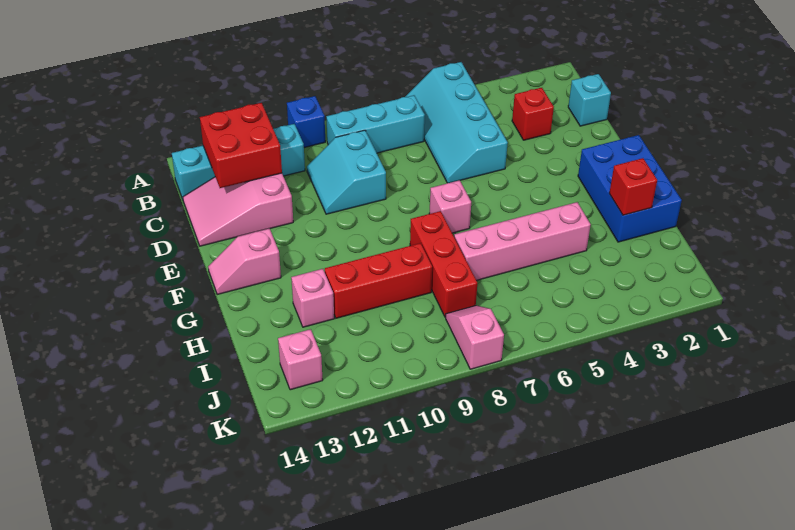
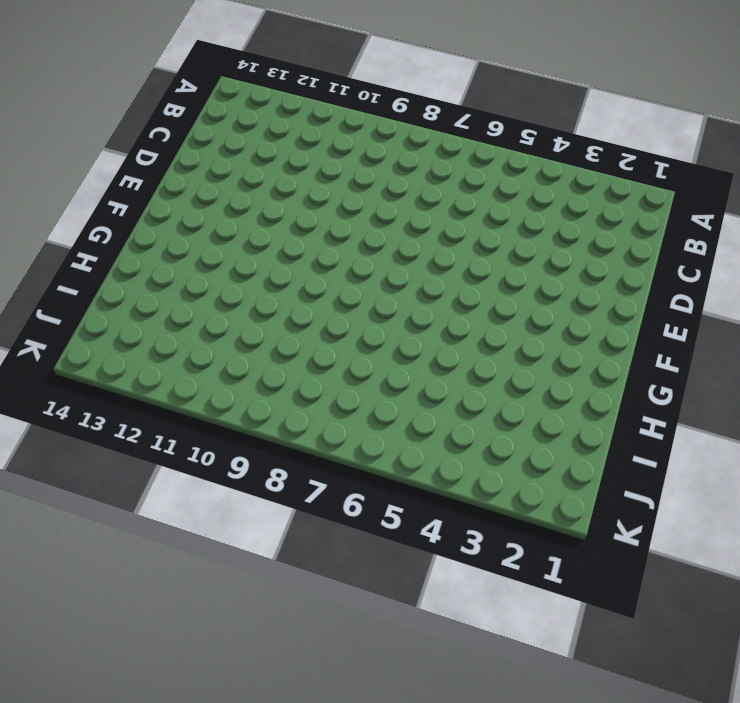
none -> cyan slope A5:D6 level 1 top 5
none -> blue brick A10 level 1
none -> cyan brick B7:B9 level 1

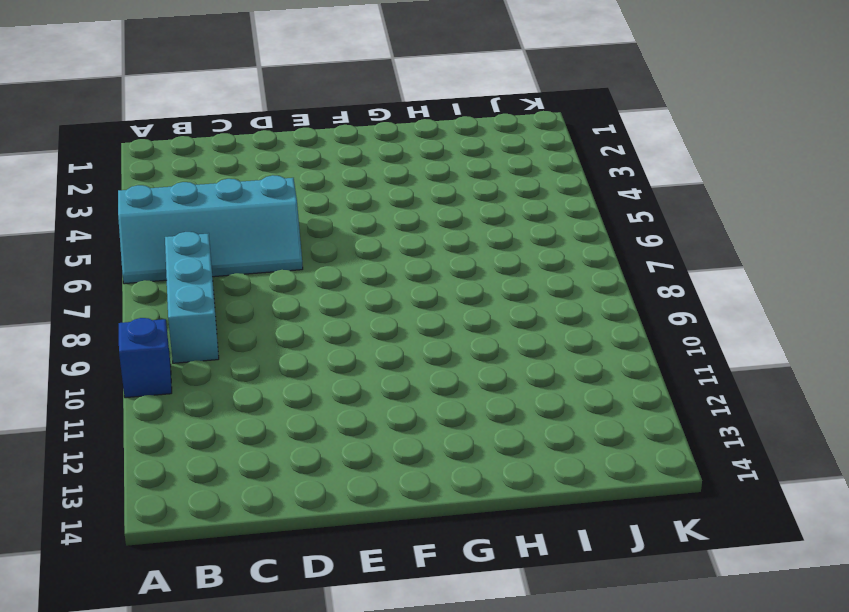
none -> cyan brick B11:B14 level 1
none -> cyan brick C1 level 1
none -> red brick C3 level 1

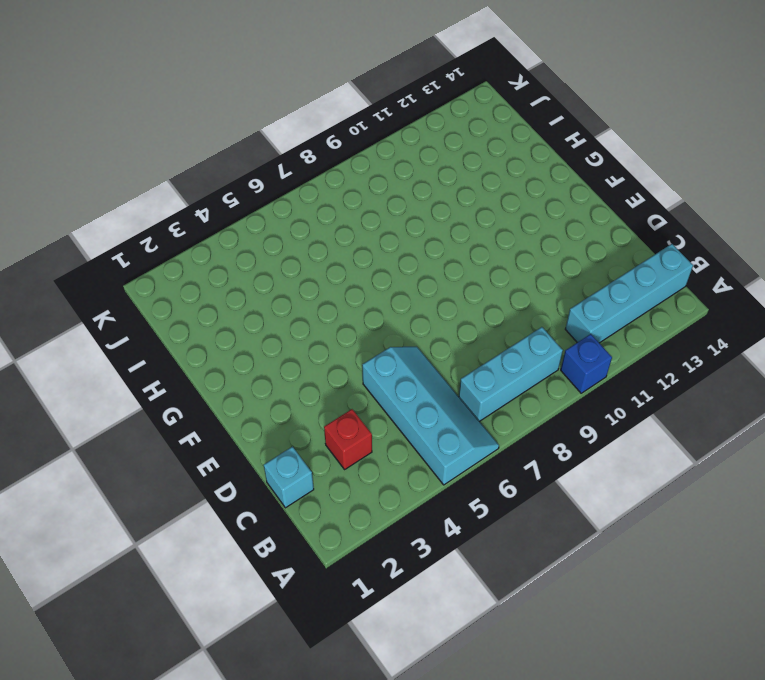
none -> cyan slope C9:D10 level 1 top 9
none -> pink slope C12:D14 level 1 top 12
none -> blue brick F1:H2 level 1

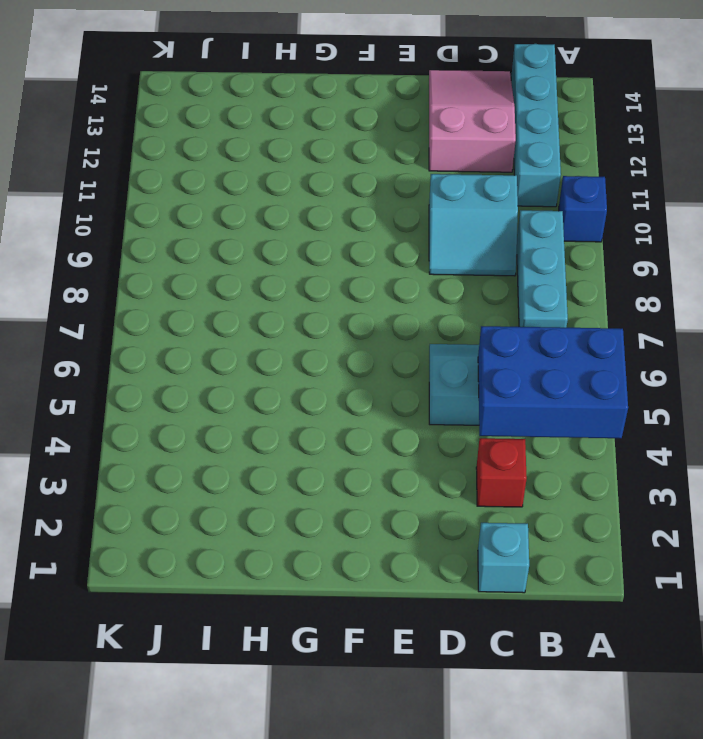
blue brick A4:C5 level 2 -> blue brick F1:H2 level 1
cyan slope C9:D10 level 1 top 10 -> cyan slope C9:D10 level 1 top 9
none -> pink brick F7 level 1
none -> pink slope F13:F14 level 1 top 13
none -> red brick G8:I8 level 1

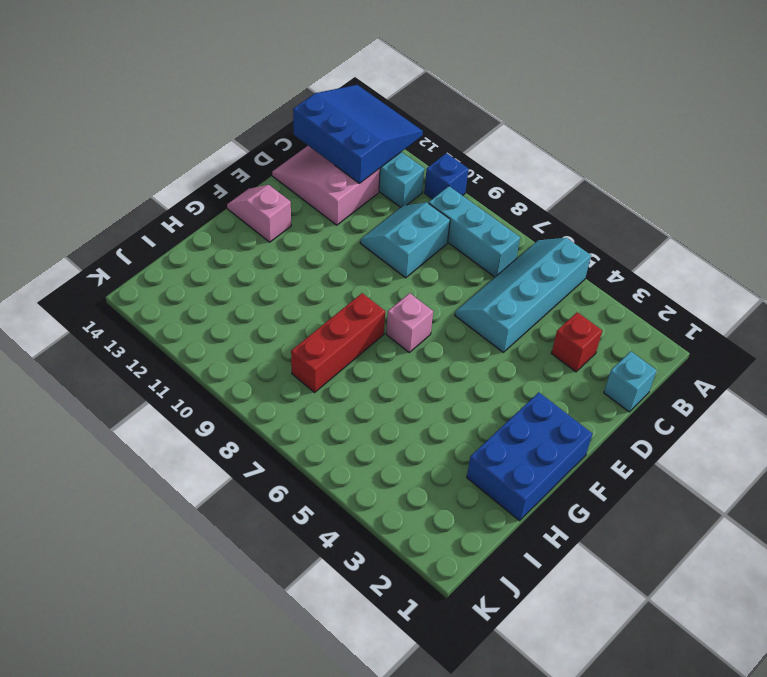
blue slope A12:C14 level 2 top C -> red brick B12:C13 level 2
none -> pink brick H4:H7 level 1
none -> red brick H9:H11 level 1
none -> pink brick H12 level 1

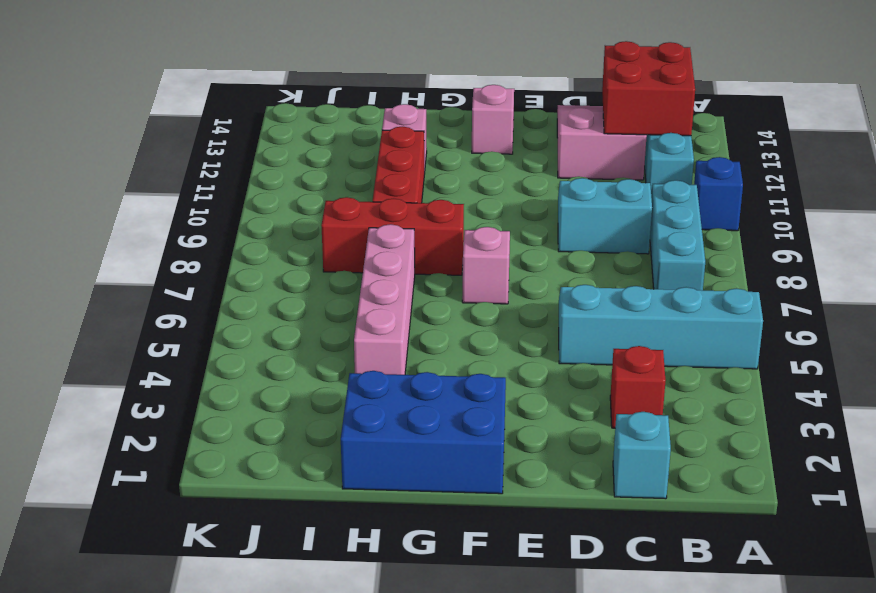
none -> pink slope J8:K8 level 1 top K
none -> pink brick J13 level 1
none -> red brick H2 level 2

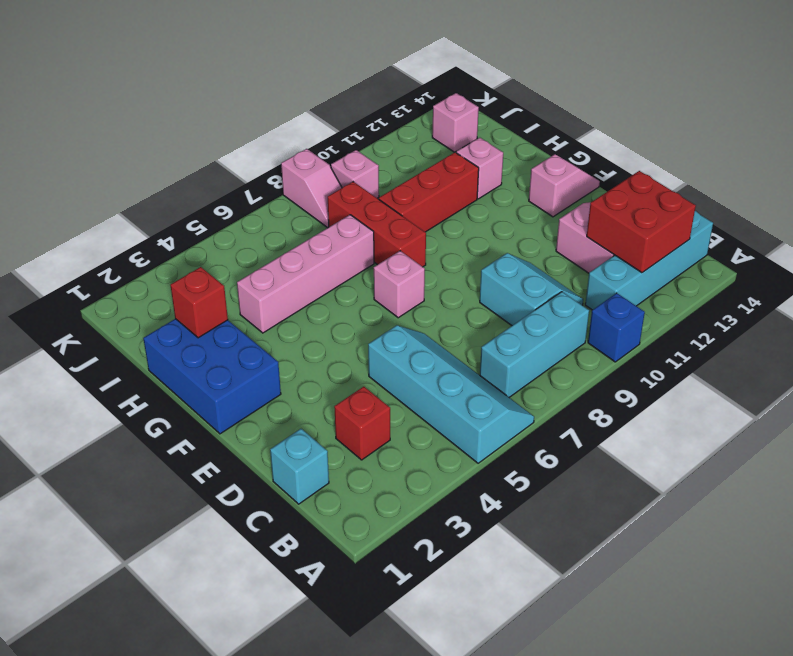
pink brick J9 level 1 -> none

